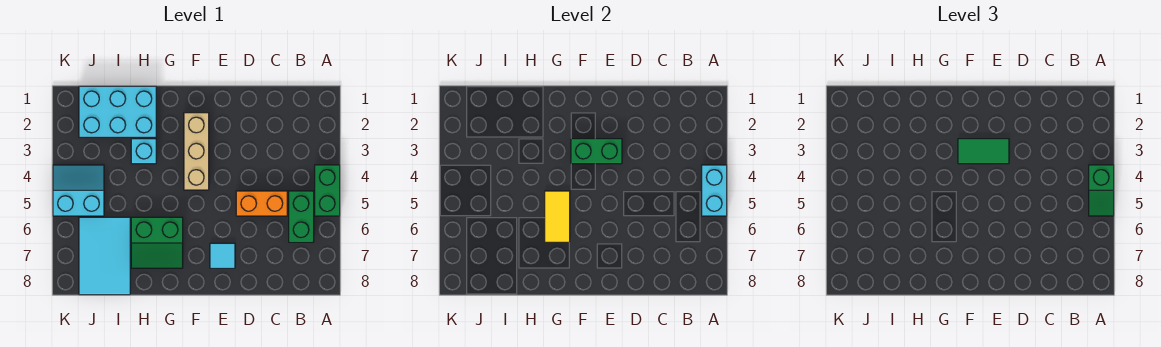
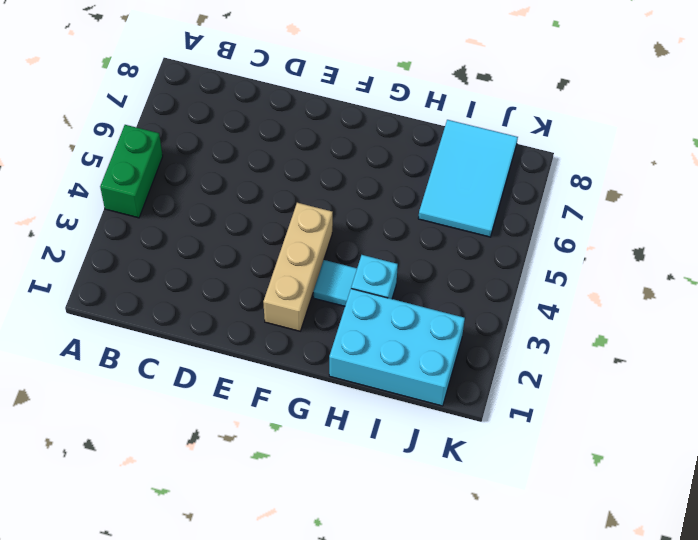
cyan tile G3 level 1 -> cyan tile E7 level 1
none -> green brick B5:B6 level 1
none -> orange brick C5:D5 level 1
none -> green slope G6:H7 level 1 top 6

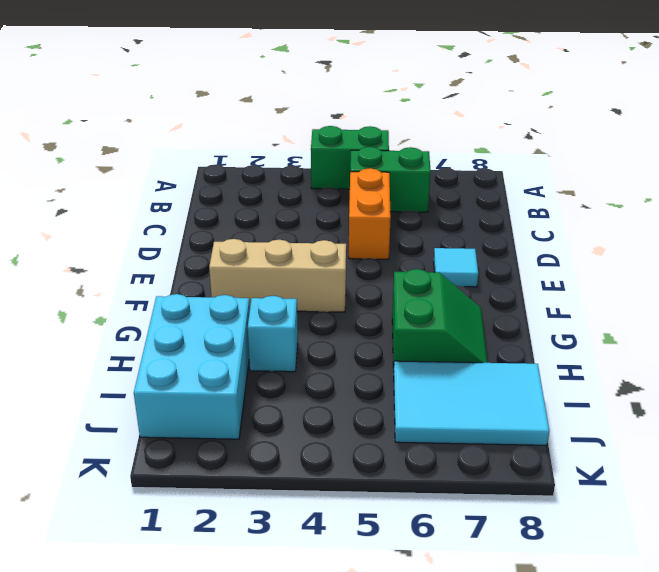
none -> cyan slope J4:K5 level 1 top 5
none -> cyan brick A4:A5 level 2
none -> green brick E3:F3 level 2

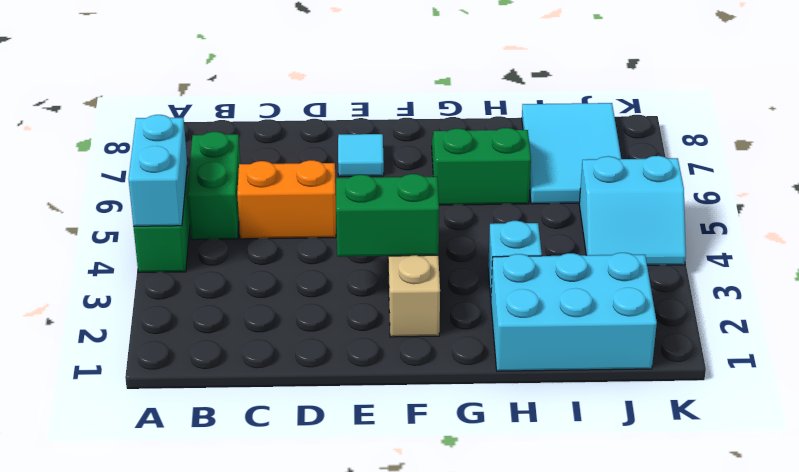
none -> yellow tile G5:G6 level 2
none -> green slope A4:A5 level 3 top 4
none -> green tile E3:F3 level 3

